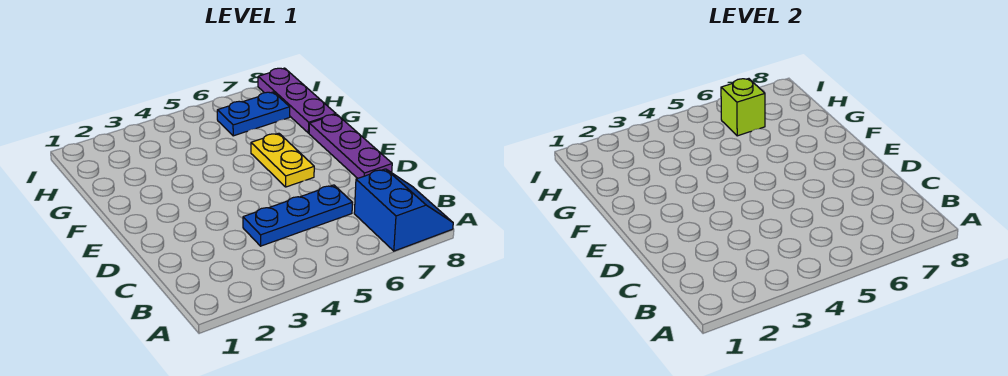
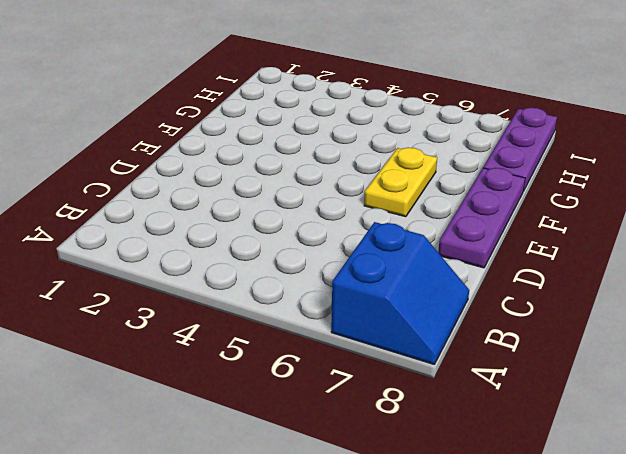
none -> blue plate C4:C6 level 1
none -> blue plate H6:H7 level 1

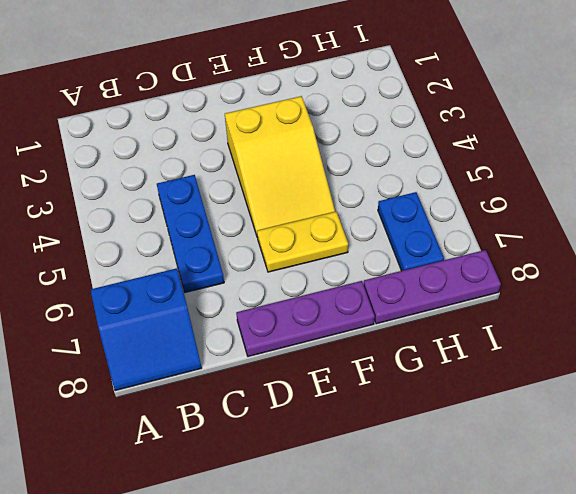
yellow slope E3:F5 level 1 top 3 -> none
none -> lime brick H6 level 2

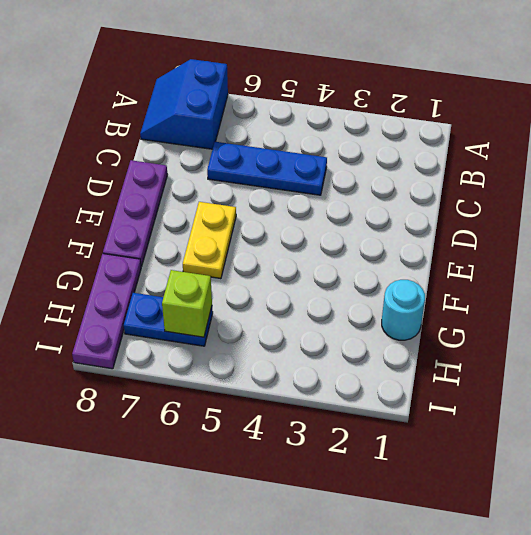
cyan round brick G1 level 1 -> none

